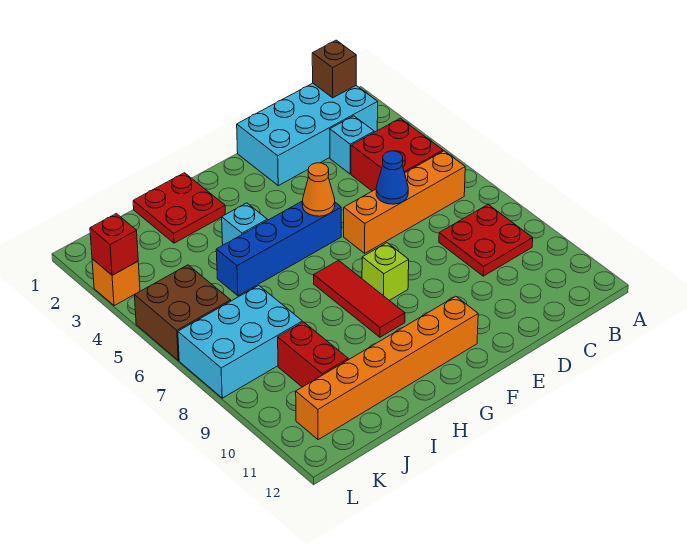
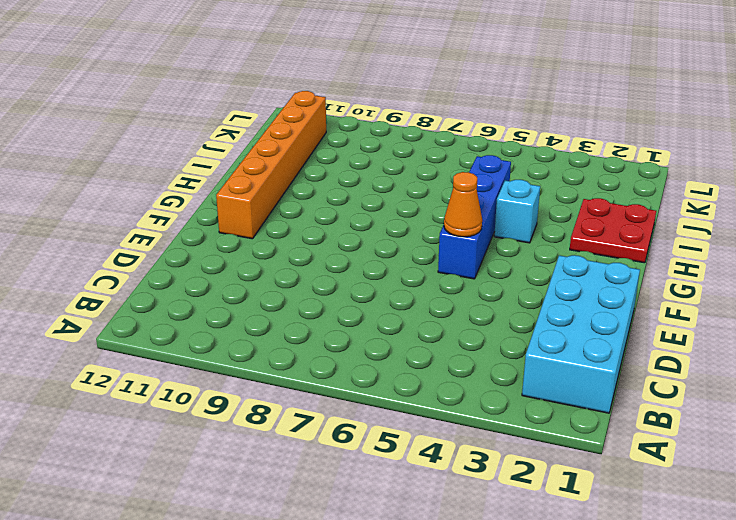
none -> red brick B4:C5 level 1
none -> orange brick B6:E6 level 1
none -> red plate B8:C9 level 1

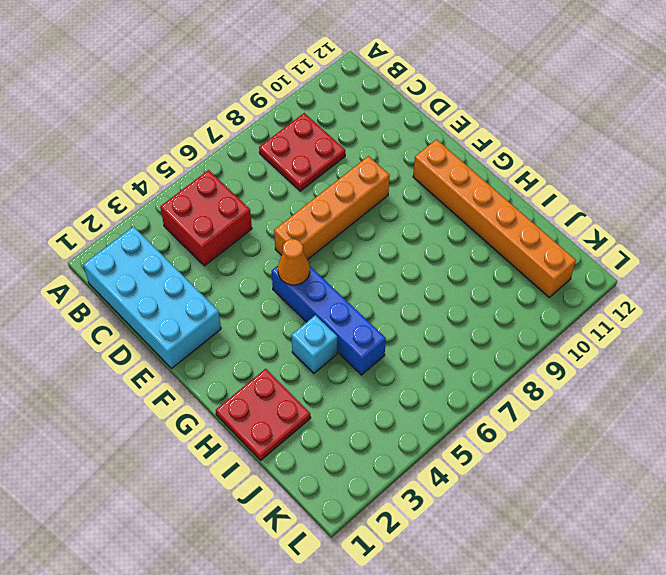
orange brick E6:E9 level 1 -> orange brick B6:E6 level 1
none -> cyan brick C3 level 1
none -> lime brick F8 level 1
none -> red tile G7:G9 level 1

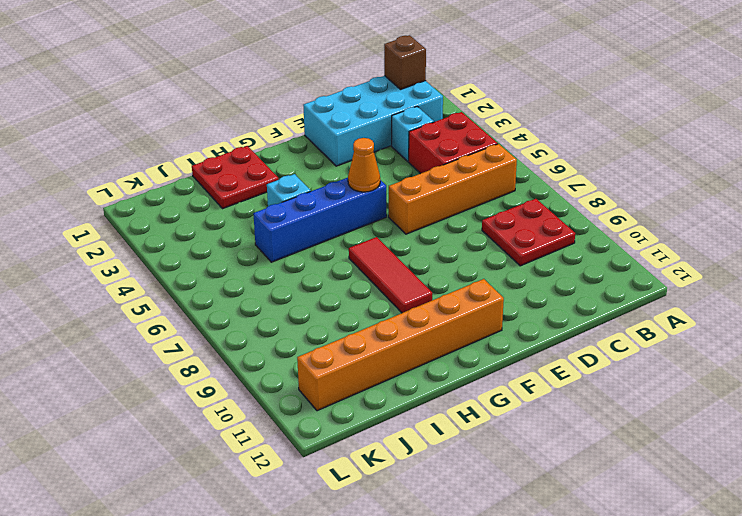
none -> lime brick F8 level 1
none -> cyan brick J7:L8 level 1
none -> red brick J9:J10 level 1

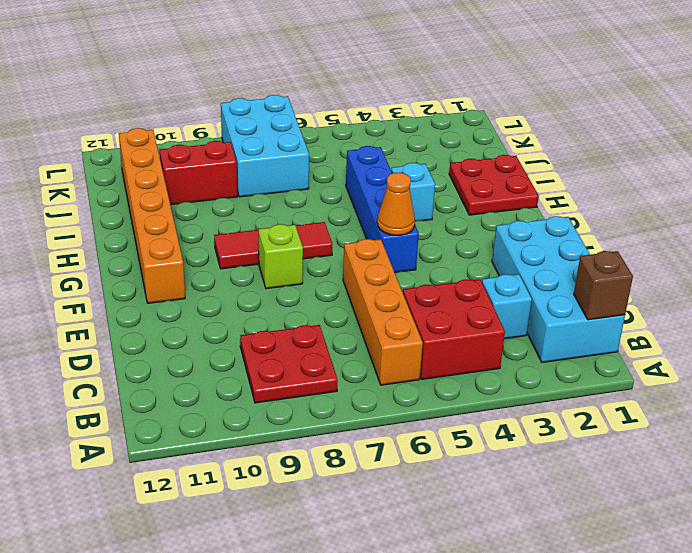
none -> brown brick K5:L6 level 1
none -> orange brick L3 level 1
none -> blue cone D6 level 2

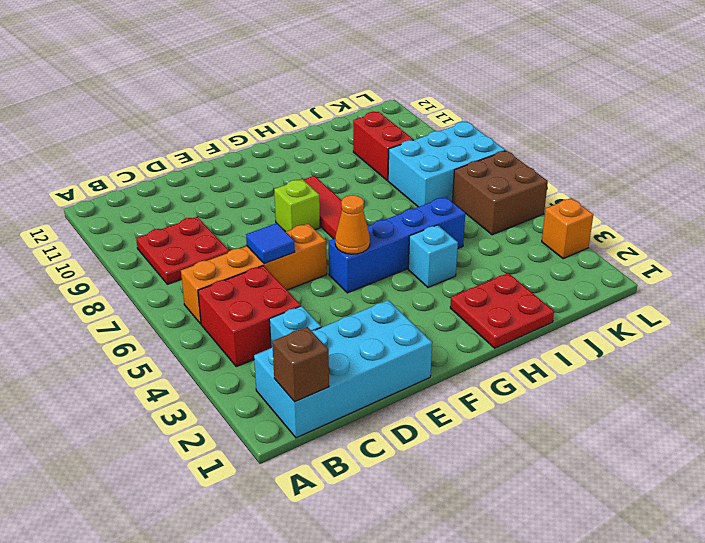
blue tile D6 level 2 -> blue cone D6 level 2
none -> orange brick F11:K11 level 1
none -> red brick L3 level 2

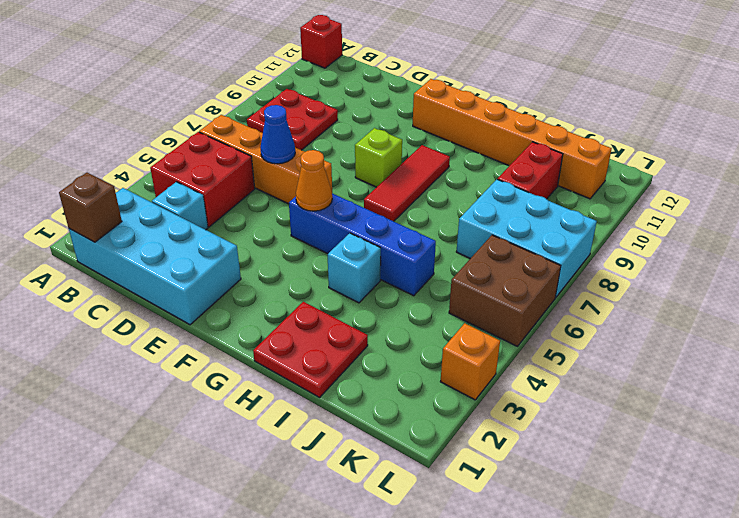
red brick A12 level 1 -> red brick L3 level 2

